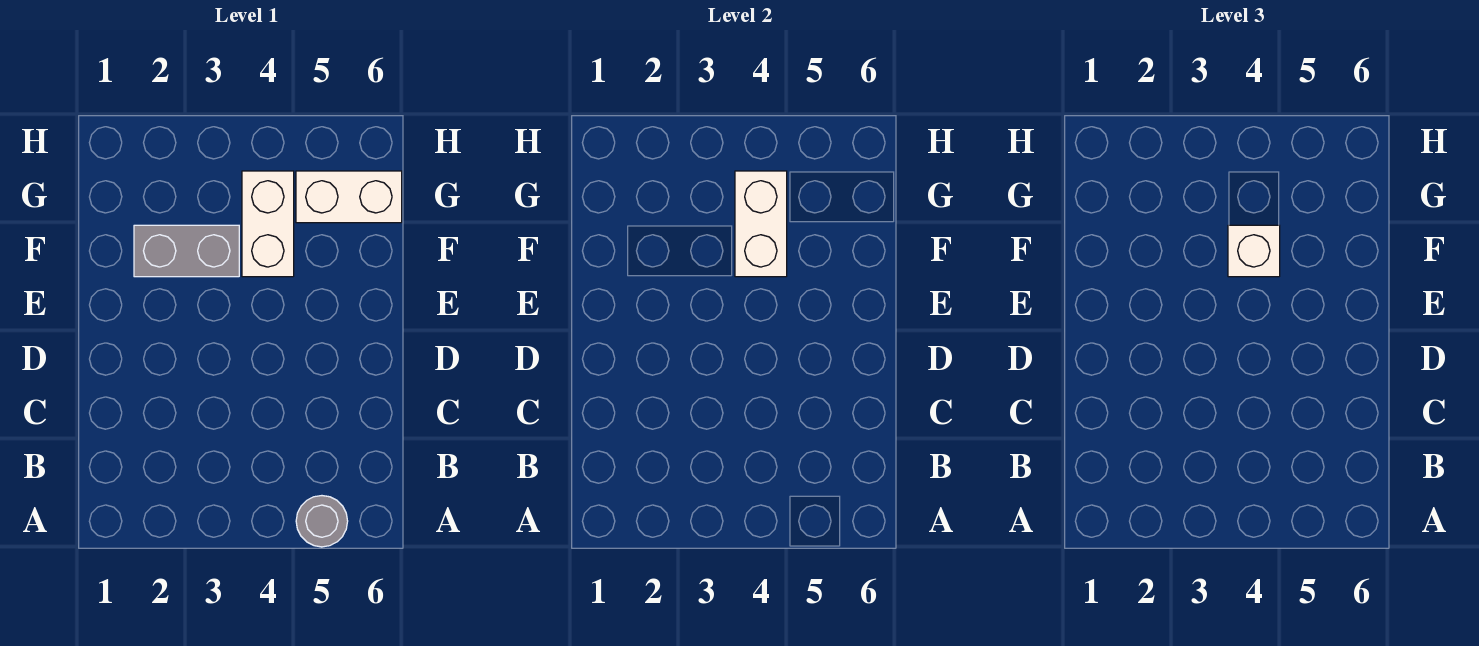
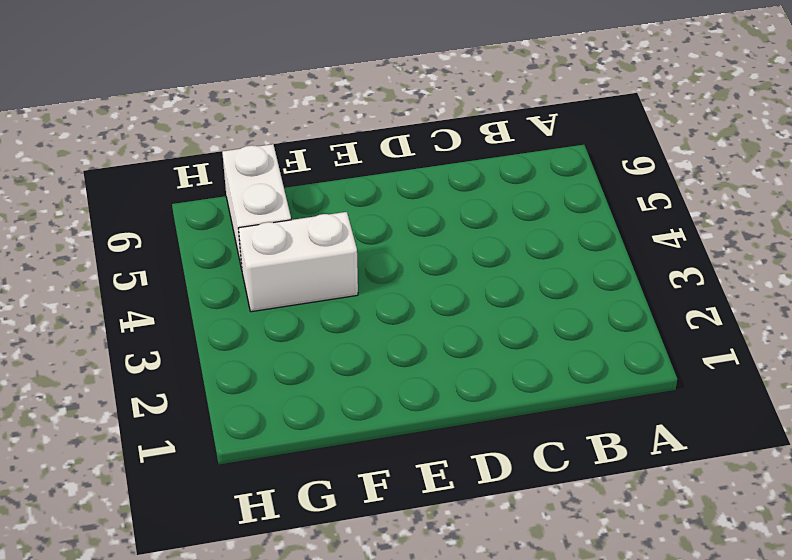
none -> grey round brick A5 level 1
none -> grey brick F2:F3 level 1

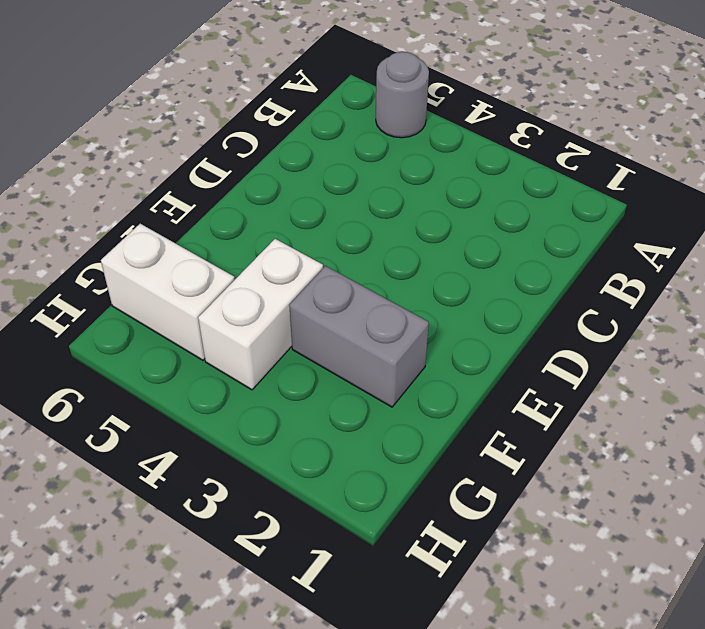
none -> white brick F4:G4 level 2
none -> white brick F4 level 3

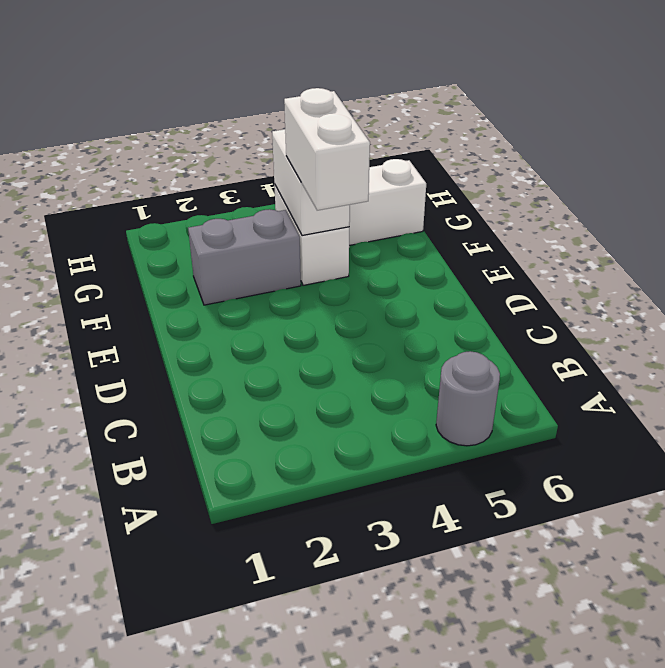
white brick E4:F4 level 3 -> white brick F4 level 3

